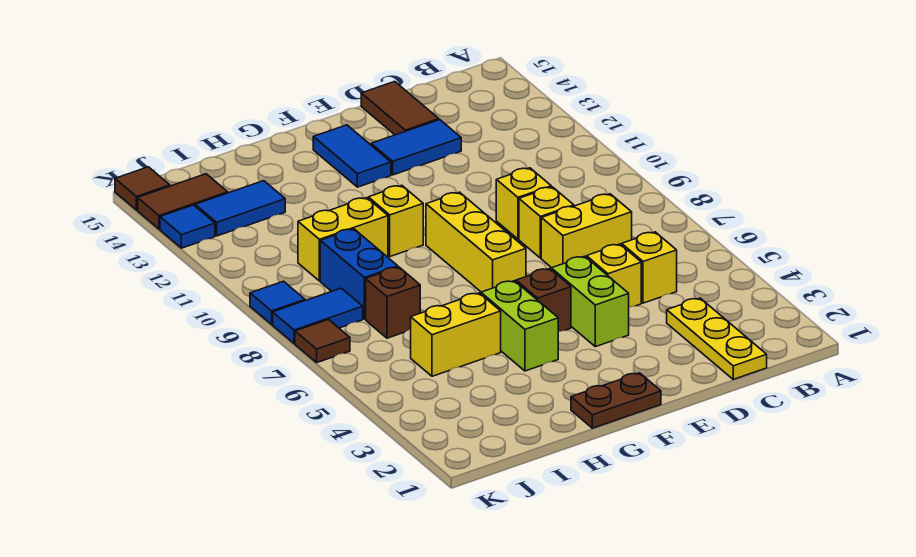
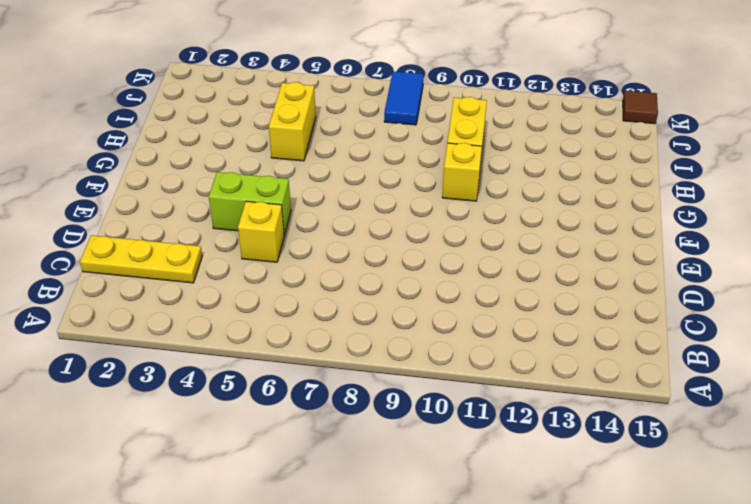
none -> yellow brick C5 level 1
none -> yellow brick C7:D7 level 1
none -> yellow brick D8 level 1

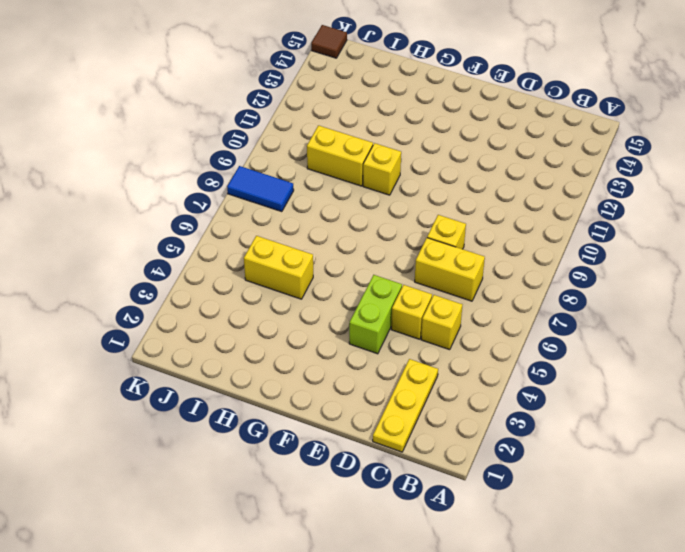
none -> yellow brick D9 level 1
none -> blue tile D13:E13 level 1
none -> brown tile D14:D15 level 1

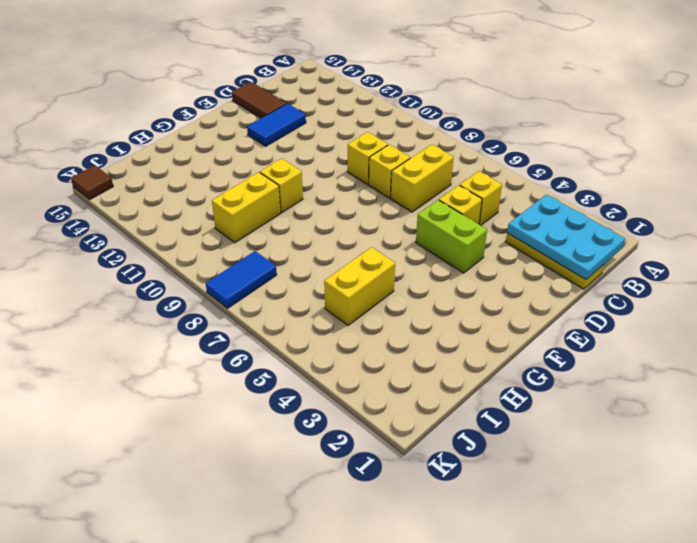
cyan plate B1:C3 level 2 -> none
none -> brown plate F1:G1 level 1
none -> brown brick F5 level 1
none -> yellow brick F7:F9 level 1

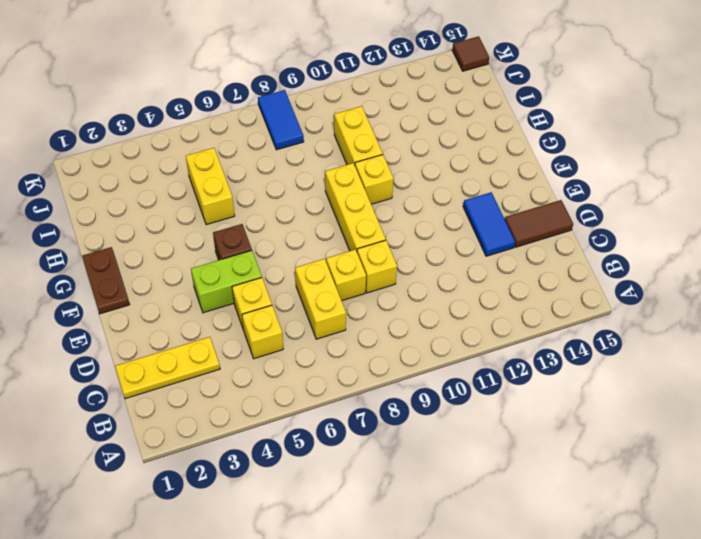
yellow brick E9:G9 level 1 -> yellow brick F7:F9 level 1
none -> blue tile F13:F14 level 1
none -> lime brick G4:G5 level 1
none -> brown brick I7 level 1

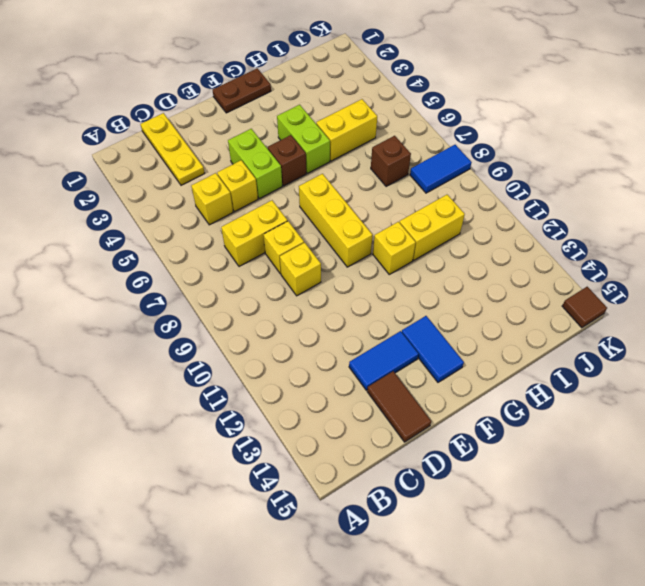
none -> blue brick I8:I9 level 1
none -> blue tile I13:J13 level 1
none -> brown tile J14:K14 level 1

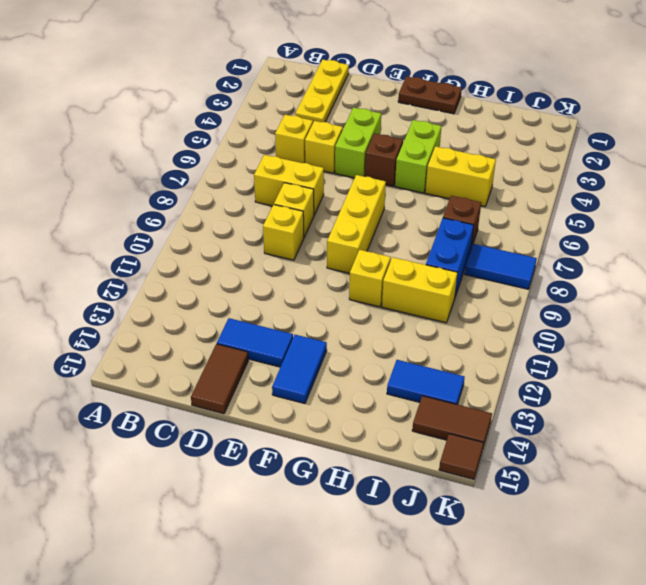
none -> brown tile K7 level 1
none -> blue tile K9 level 1
none -> blue tile K13 level 1

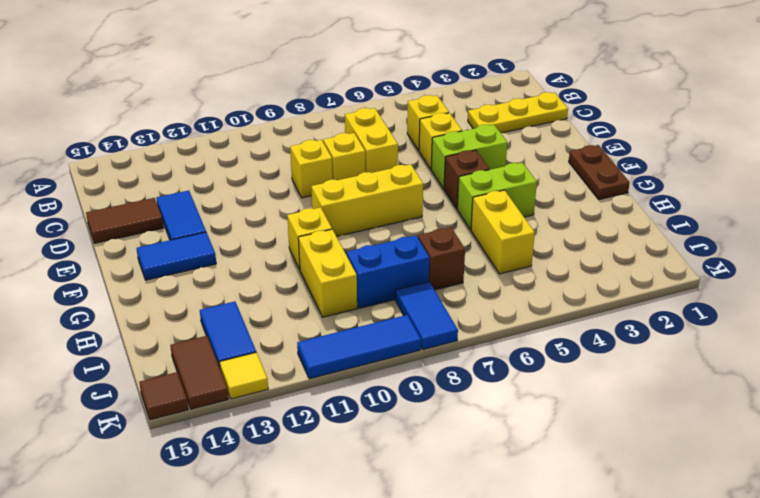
blue tile K9:K11 level 1 -> blue tile K9 level 1
yellow tile K13 level 1 -> blue tile K13 level 1
none -> brown tile K7 level 1

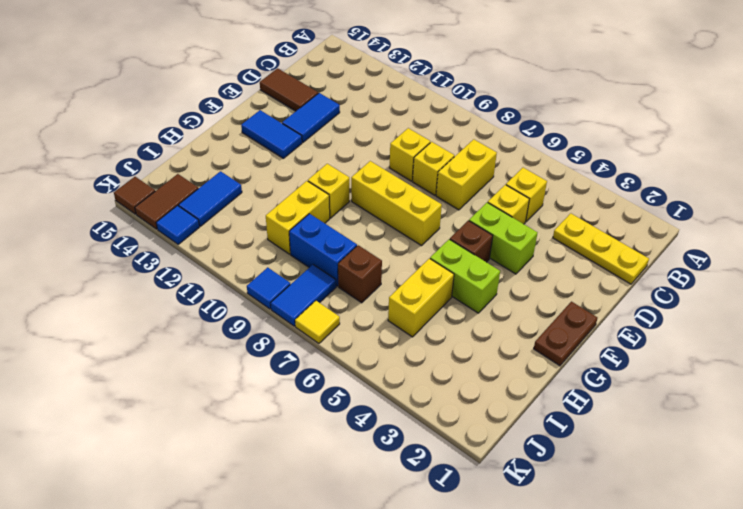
yellow tile K7 level 1 -> brown tile K7 level 1

